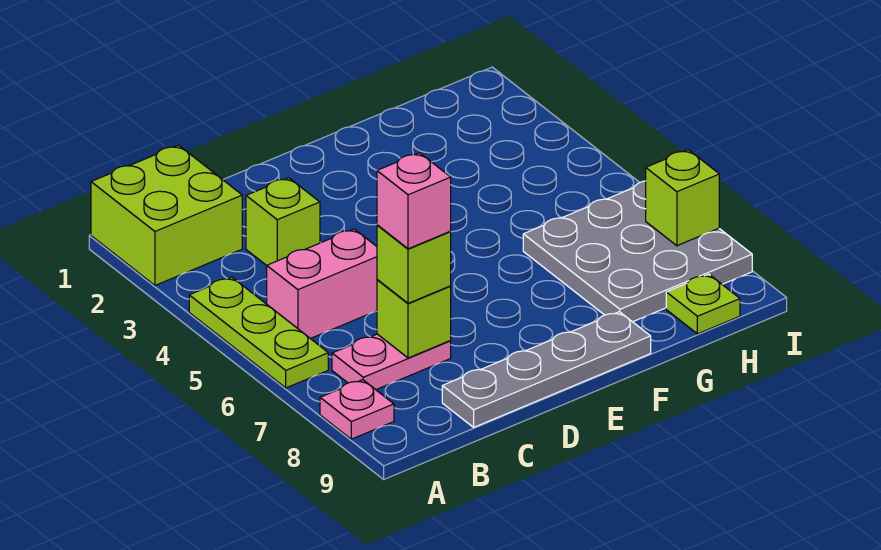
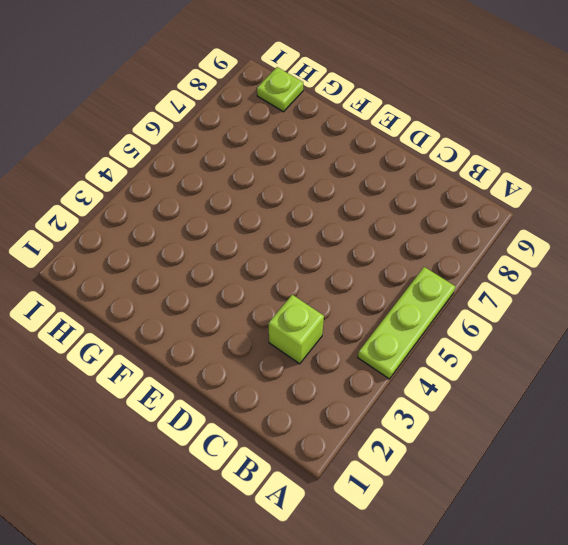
none -> lime brick A1:B2 level 1
none -> pink plate A8 level 1
none -> pink brick B5:C5 level 1

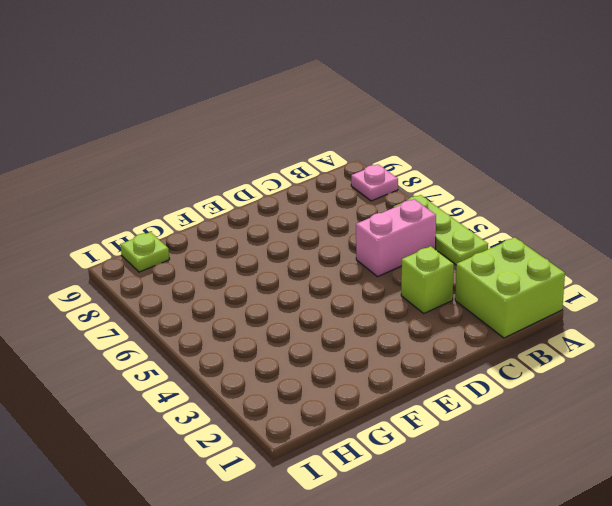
none -> pink plate B7:C7 level 1
none -> grey plate C9:F9 level 1
none -> grey plate G6:I8 level 1

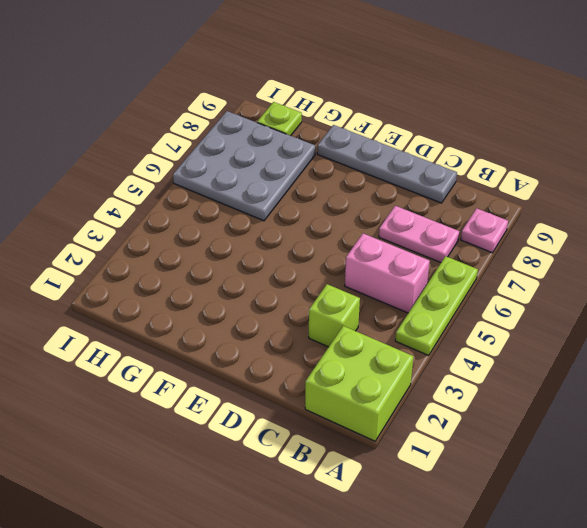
none -> lime brick C7 level 2
none -> lime brick I7 level 2
none -> lime brick C7 level 3

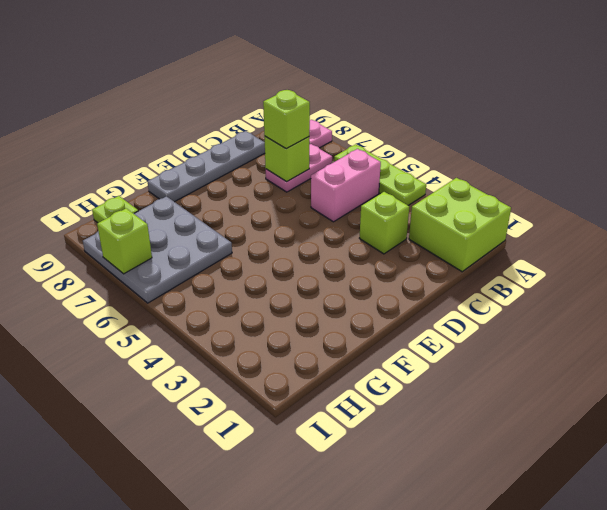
none -> pink brick C7 level 4

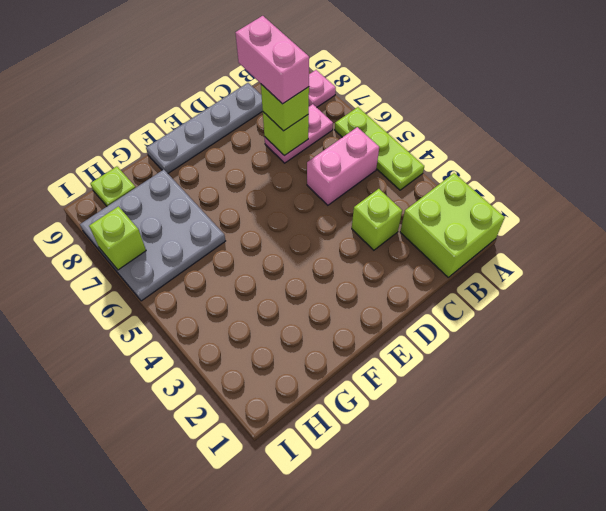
pink brick C7:C8 level 4 -> pink brick C7 level 4

